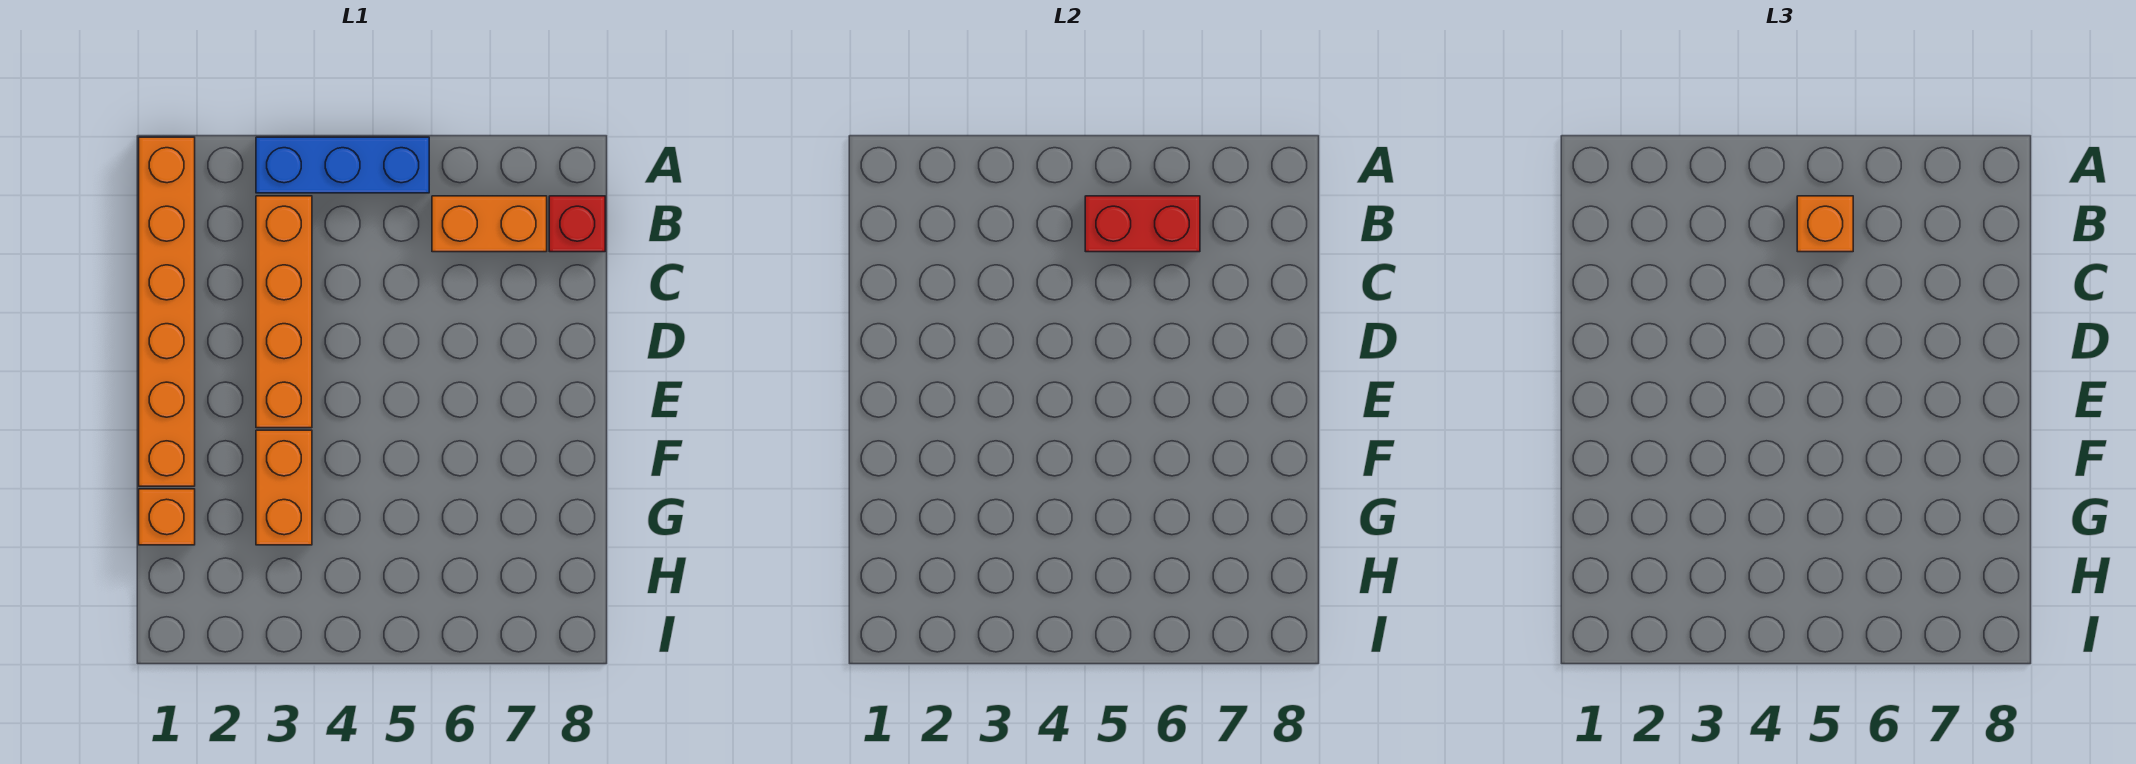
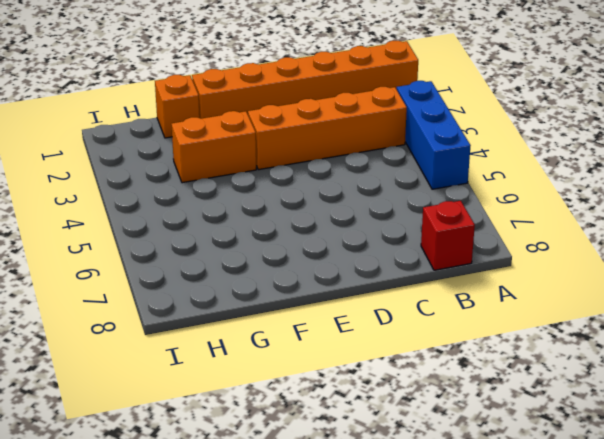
none -> orange brick B6:B7 level 1
none -> red brick B5:B6 level 2

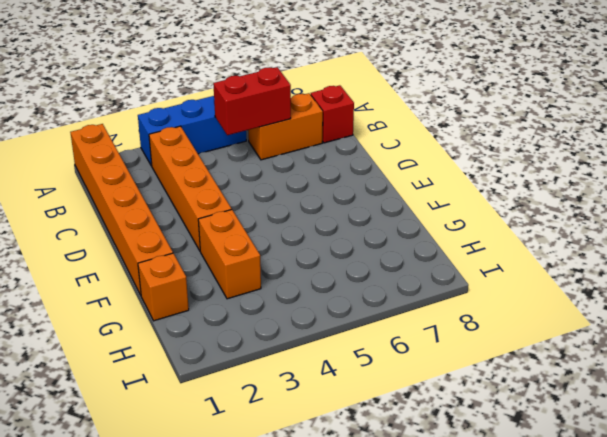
none -> orange brick B5 level 3

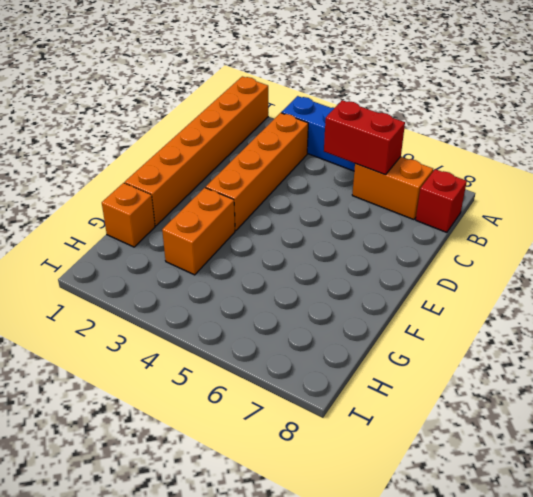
none -> orange brick B5 level 3

